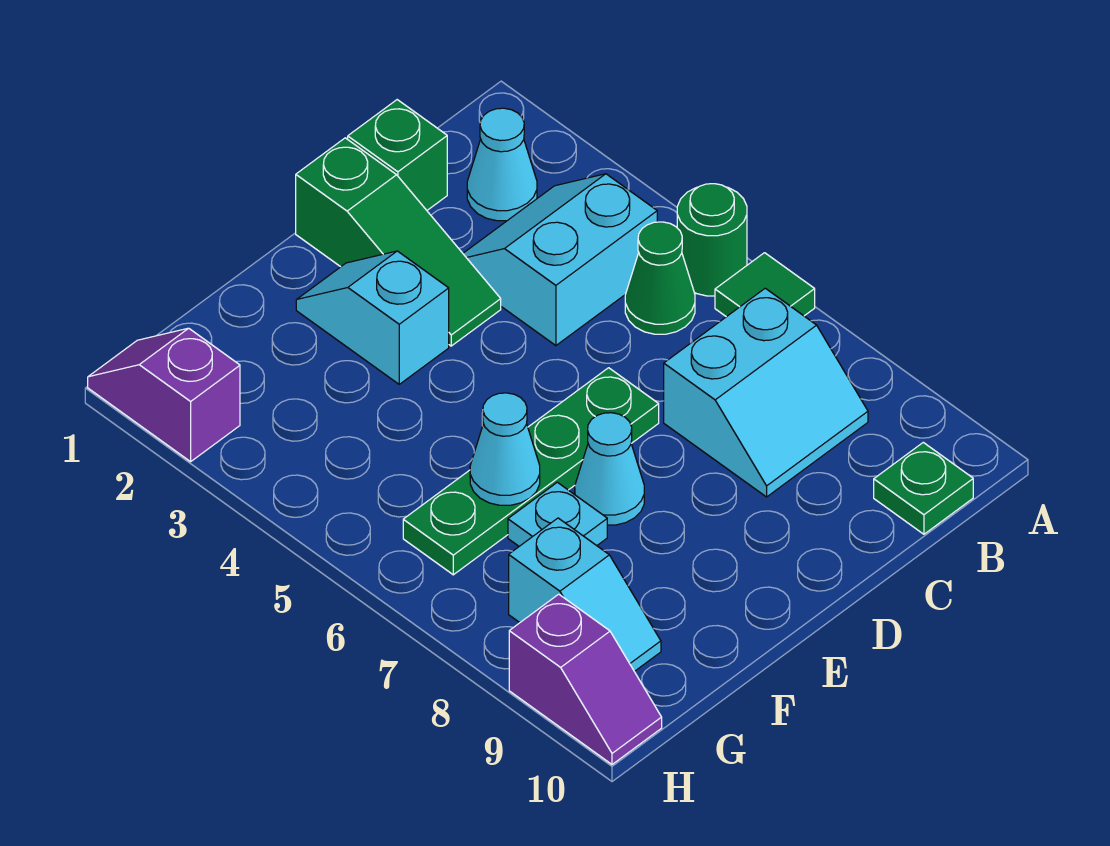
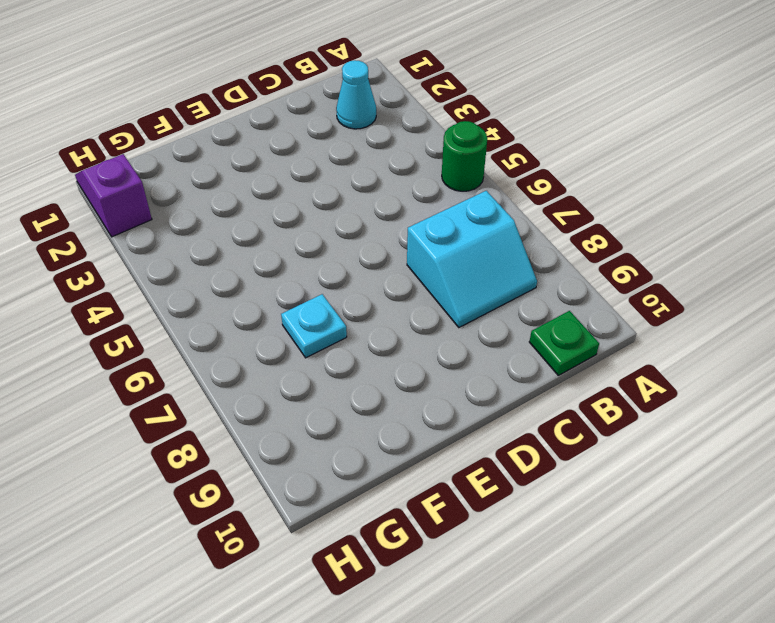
none -> green tile A6 level 1
none -> cyan slope B3:C4 level 1 top 4
none -> green cone B5 level 1

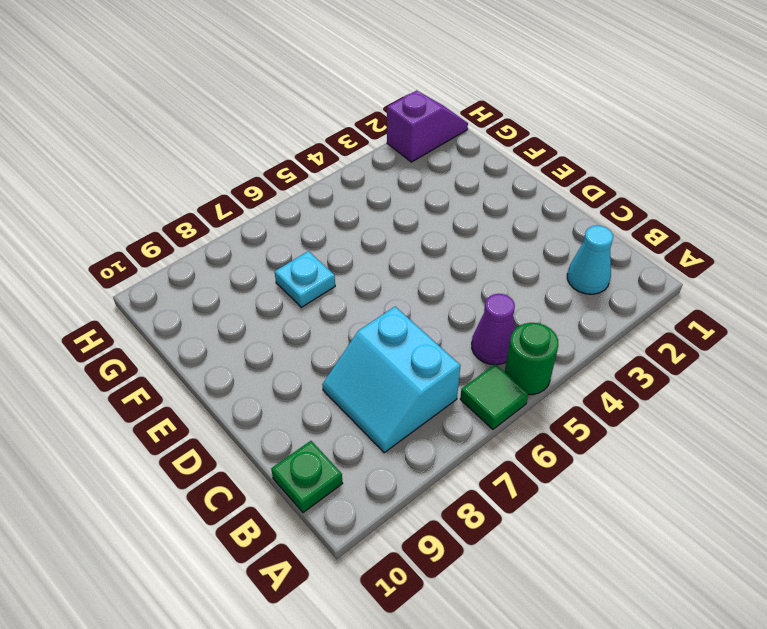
purple cone B5 level 1 -> green cone B5 level 1
none -> cyan slope B3:C4 level 1 top 4
none -> green brick C1 level 1
none -> green slope D1:D3 level 1 top 1

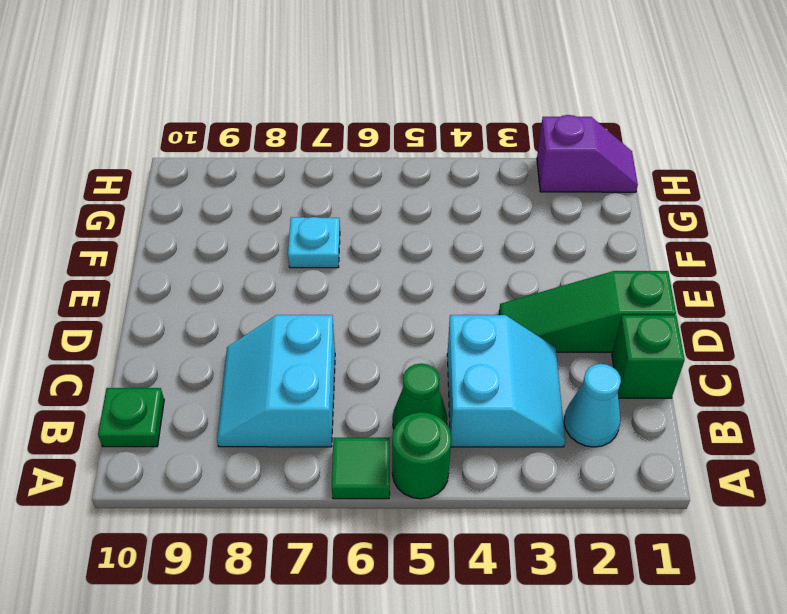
none -> green plate D6:G6 level 1
none -> cyan slope E2:E3 level 1 top 3
none -> cyan cone E7 level 1

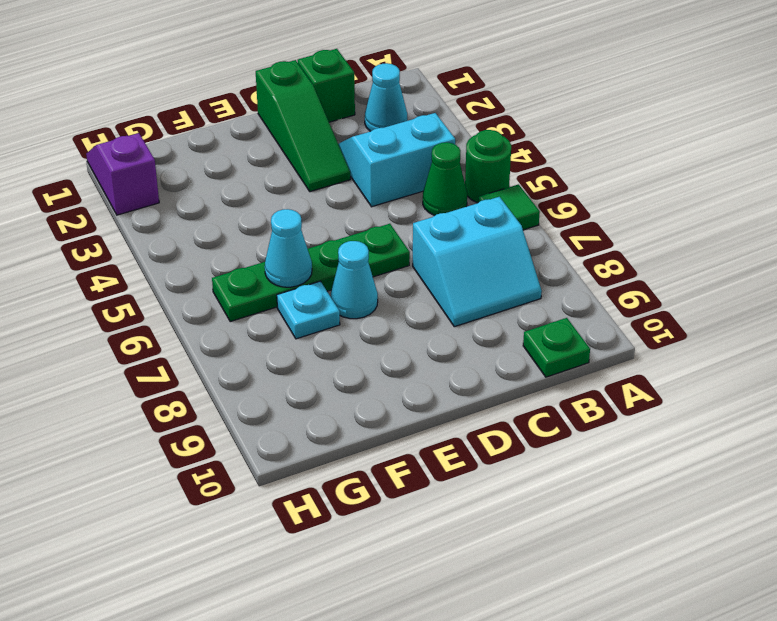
none -> cyan slope E2:E3 level 1 top 3
none -> cyan slope G8:G9 level 1 top 8
none -> purple slope H9:H10 level 1 top 9

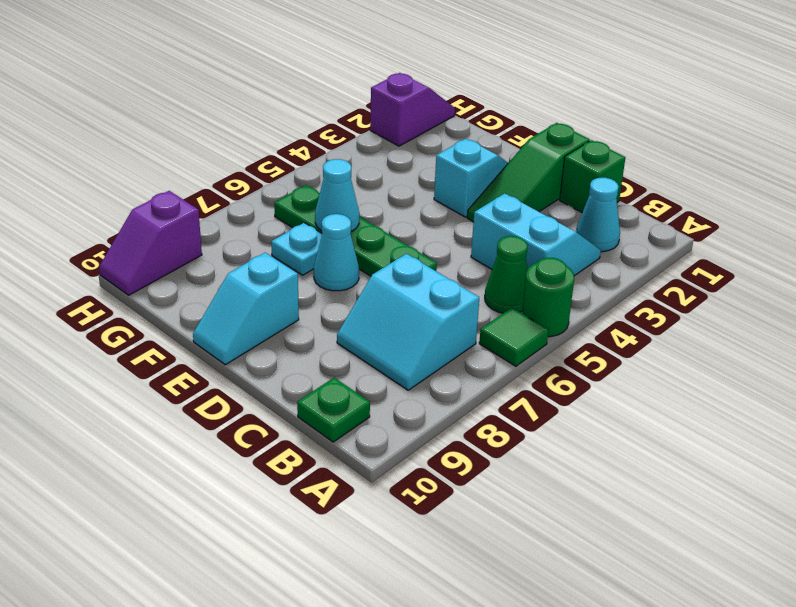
cyan slope E9:E10 level 1 top 9 -> cyan slope G8:G9 level 1 top 8

